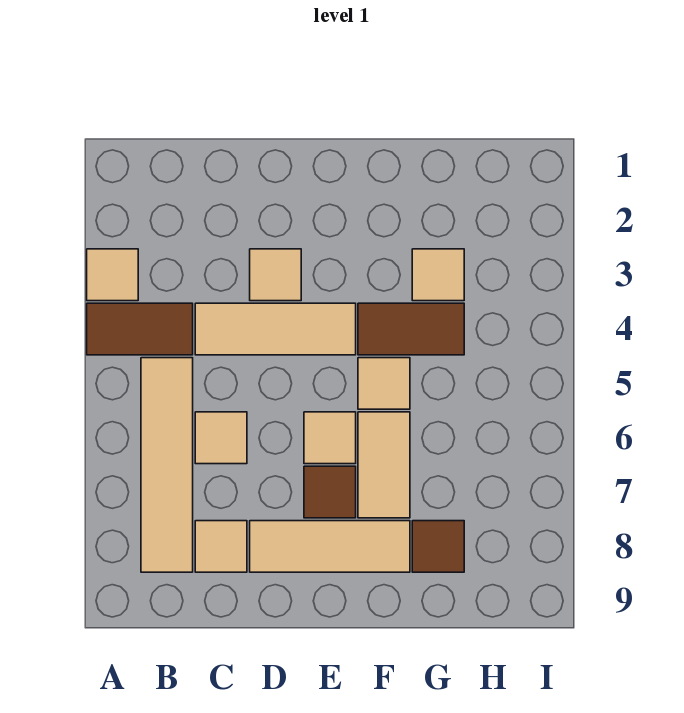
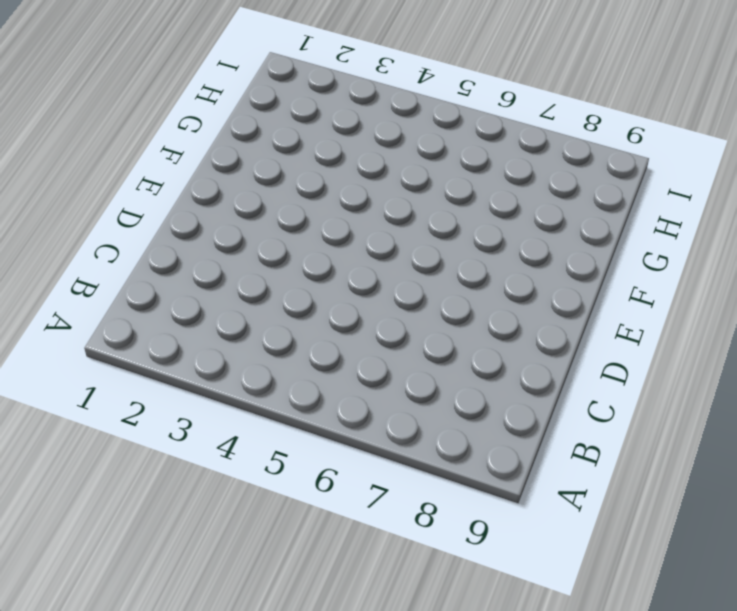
none -> tan tile A3 level 1
none -> brown tile A4:B4 level 1
none -> tan tile B5:B8 level 1

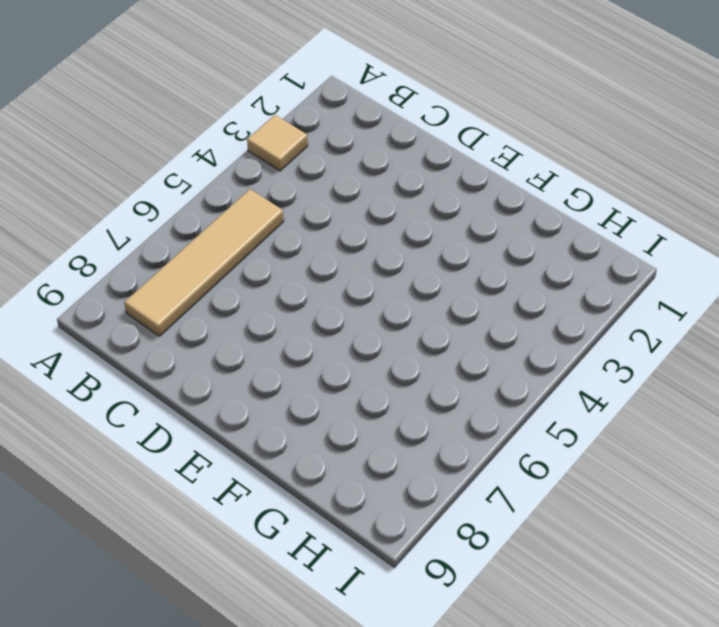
none -> brown tile A4:B4 level 1
none -> tan tile C4:E4 level 1
none -> tan tile C6 level 1

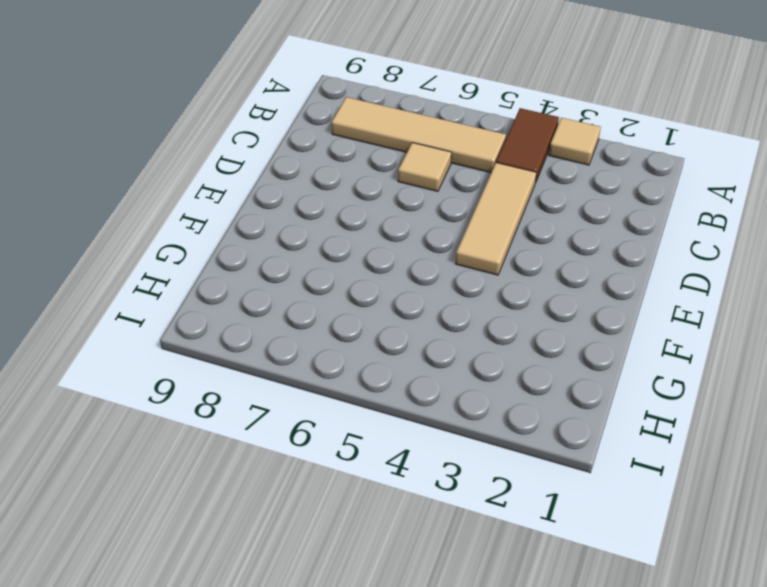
none -> tan tile C8 level 1
none -> tan tile D3 level 1
none -> tan tile D8:F8 level 1

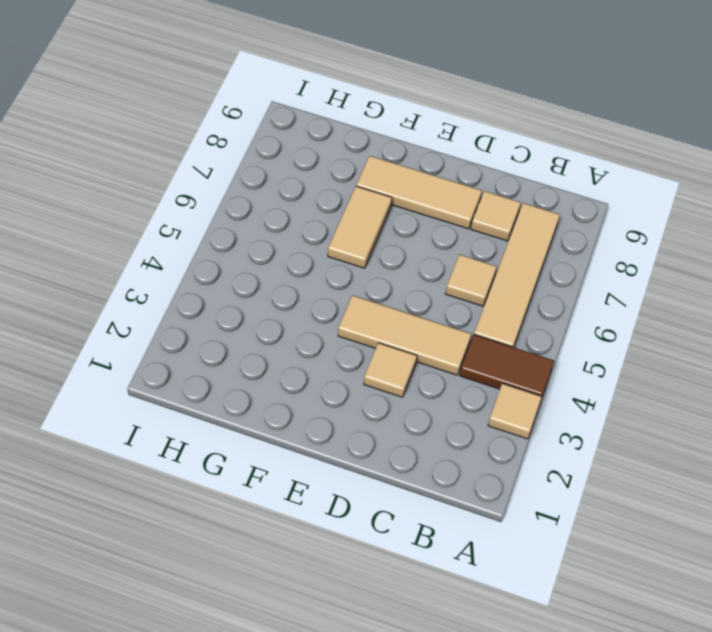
none -> tan tile E6 level 1
none -> brown tile E7 level 1
none -> brown tile F4:G4 level 1

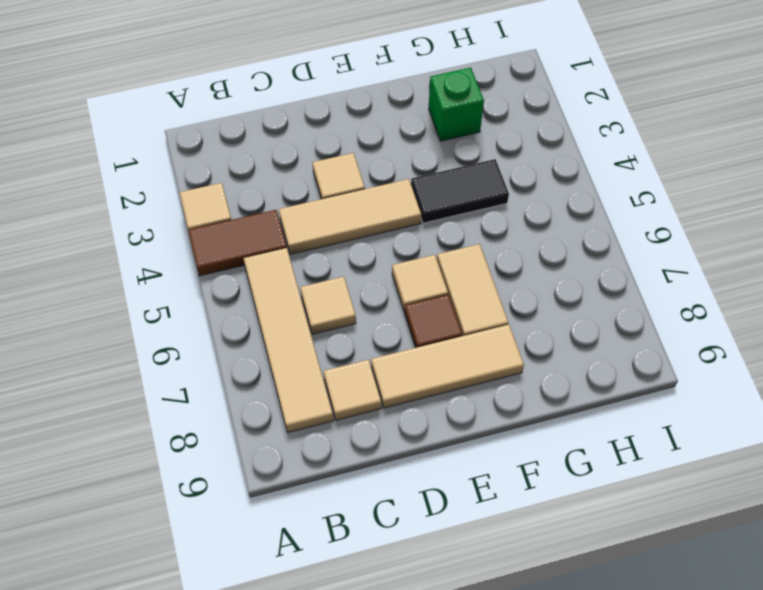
black tile F4:G4 level 1 -> brown tile F4:G4 level 1
green brick G2 level 1 -> none
none -> tan tile F5 level 1
none -> tan tile G3 level 1
none -> brown tile G8 level 1

